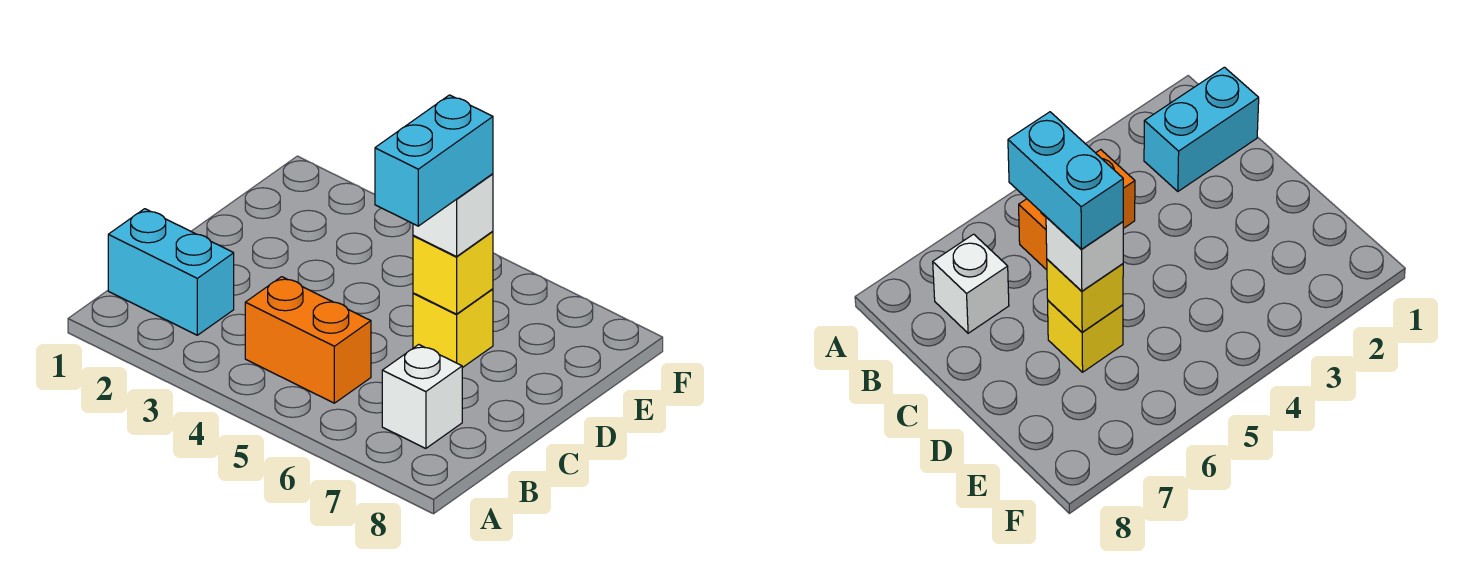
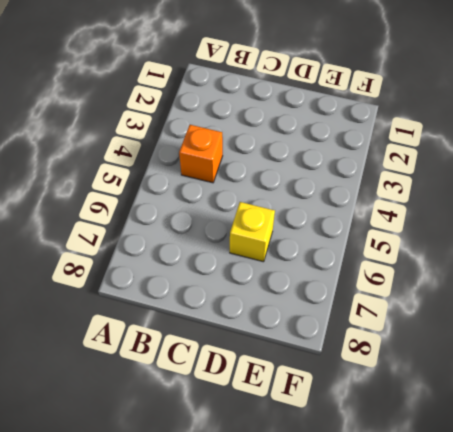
orange brick B4 level 1 -> orange brick B4:B5 level 1
none -> cyan brick B1:B2 level 1
none -> white brick B7 level 1

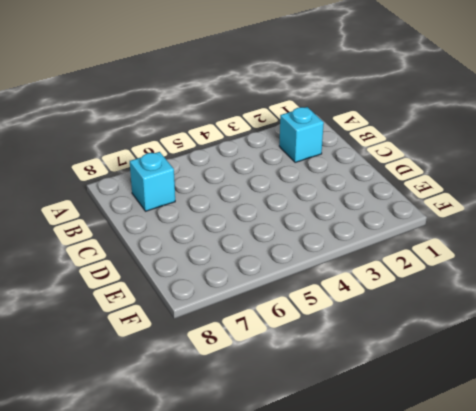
cyan brick B2 level 1 -> cyan brick B1:B2 level 1
cyan brick B7 level 1 -> white brick B7 level 1
none -> orange brick B4:B5 level 1
none -> yellow brick D6 level 1

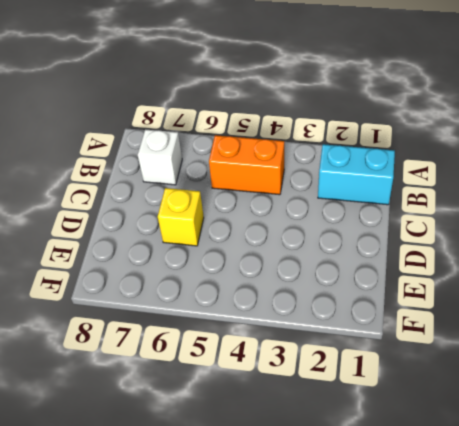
none -> yellow brick D6 level 2
none -> white brick D6 level 3

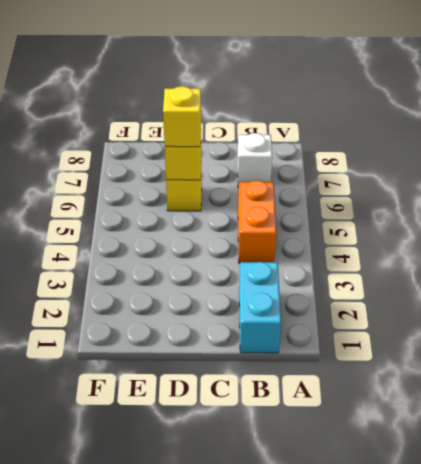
yellow brick D6 level 3 -> white brick D6 level 3
none -> cyan brick C6:D6 level 4

